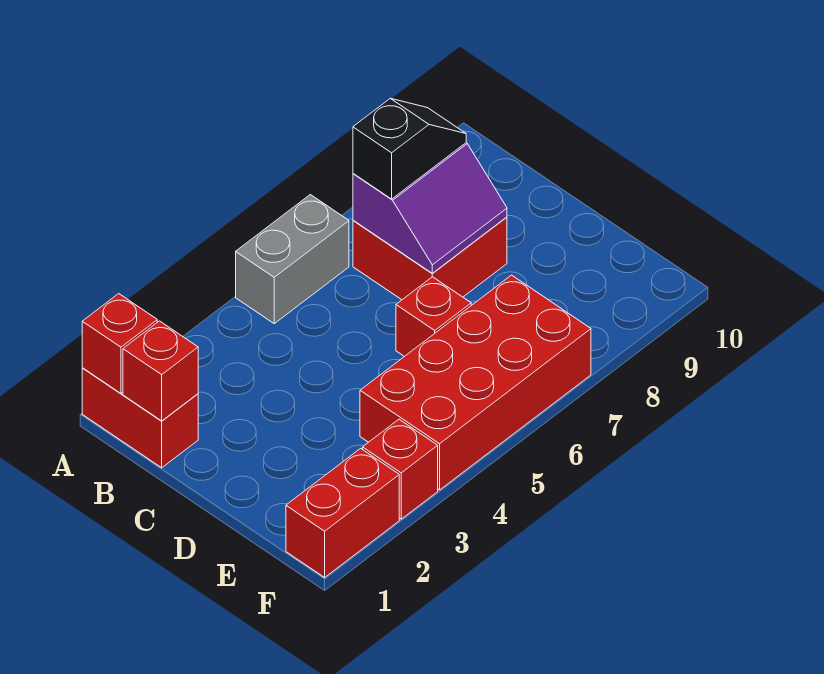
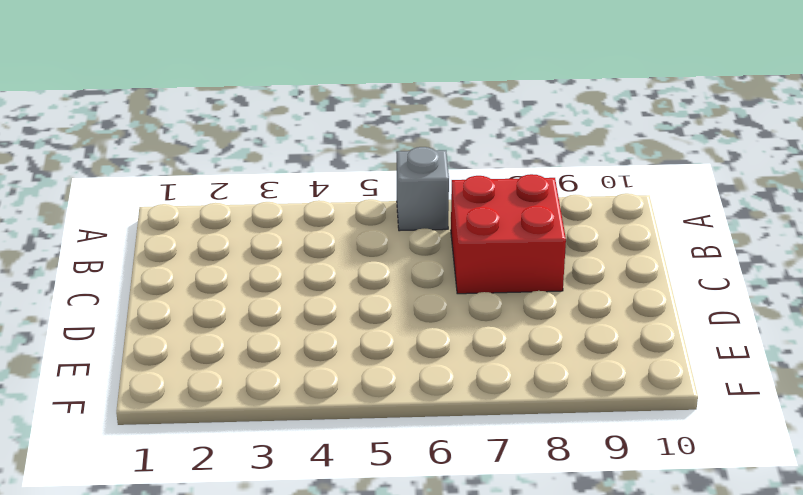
grey brick A6 level 1 -> grey brick A5:A6 level 1
none -> red brick A1:B1 level 1
none -> red brick D6 level 1

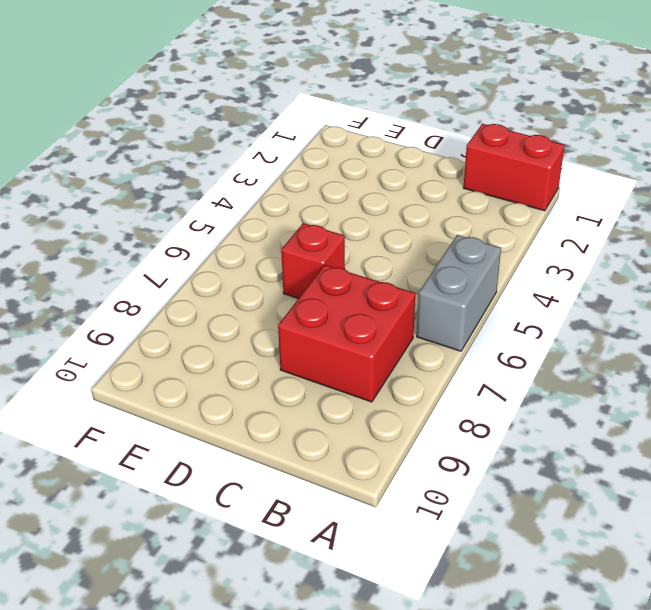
none -> red brick E4:F7 level 1
none -> red brick F1:F2 level 1

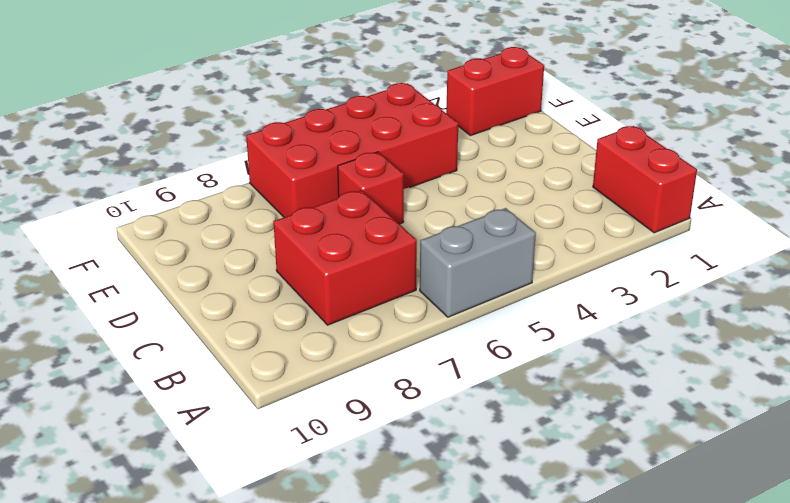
none -> red brick F3 level 1
none -> red brick A1 level 2

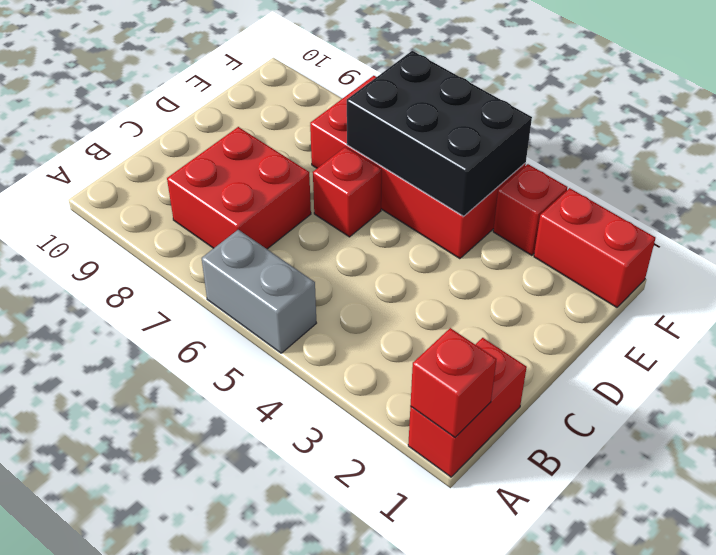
black brick E4:F6 level 2 -> none
none -> red brick B1 level 2
none -> purple slope B7:C8 level 2 top B

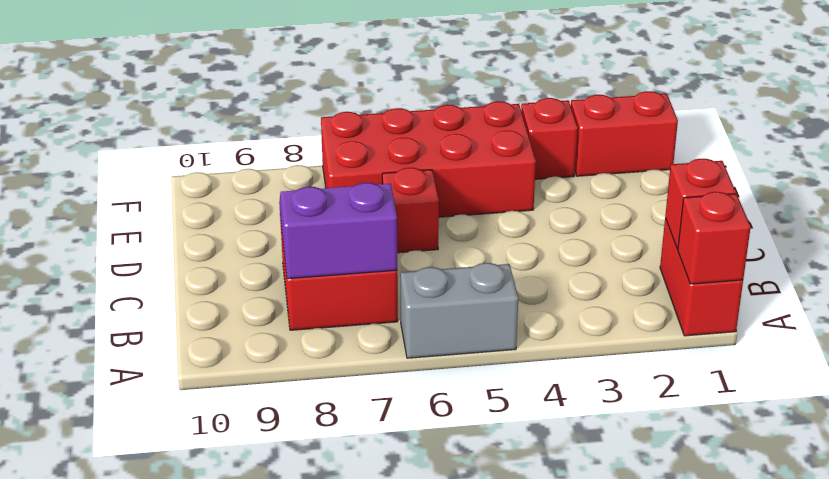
none -> black slope B7:B8 level 3 top 7

